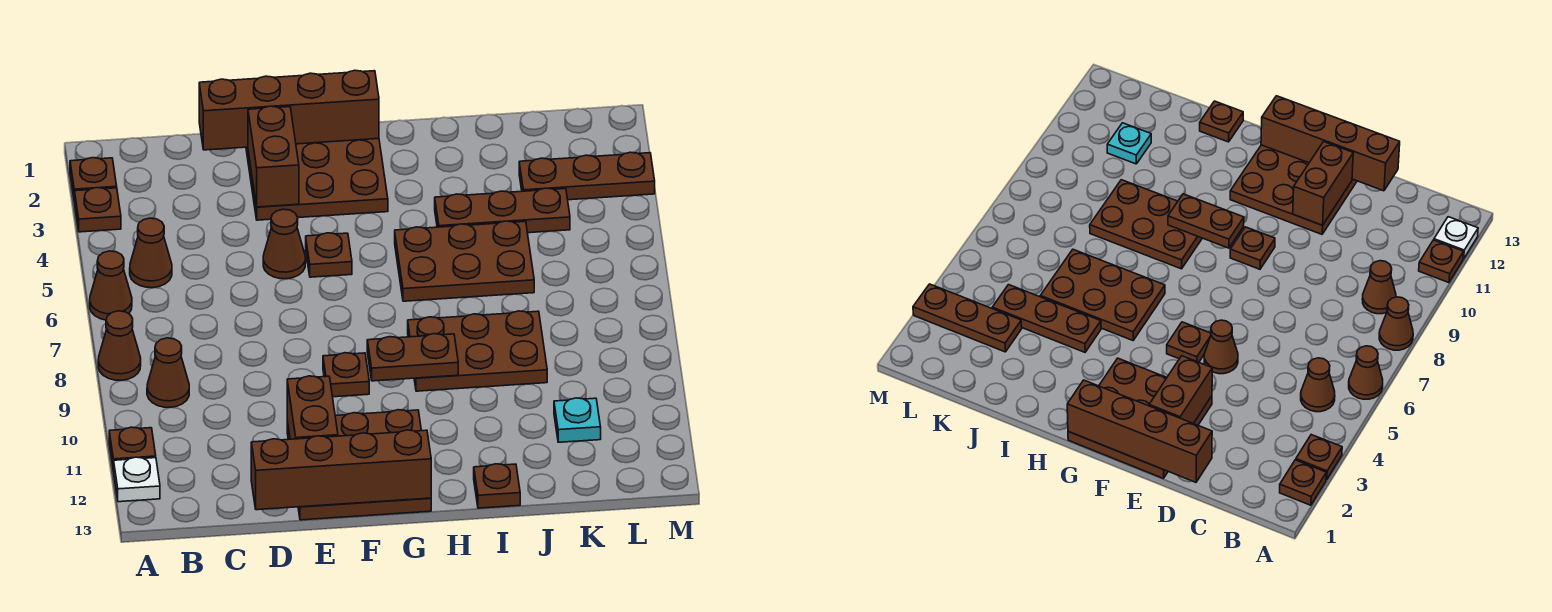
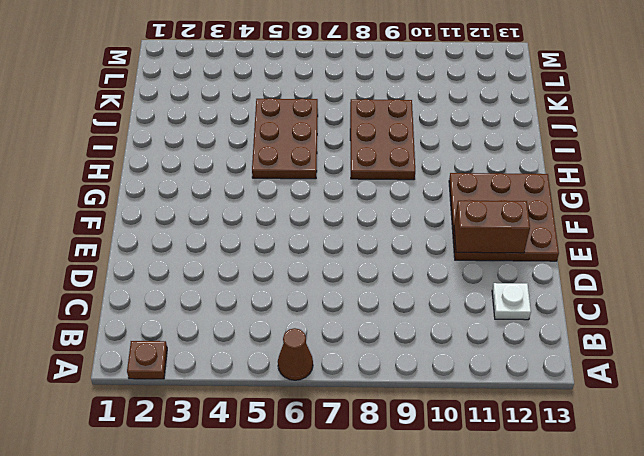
white plate C12 level 1 -> white plate A12 level 1
none -> brown plate A3 level 1
none -> brown cone A8 level 1
none -> brown plate A11 level 1

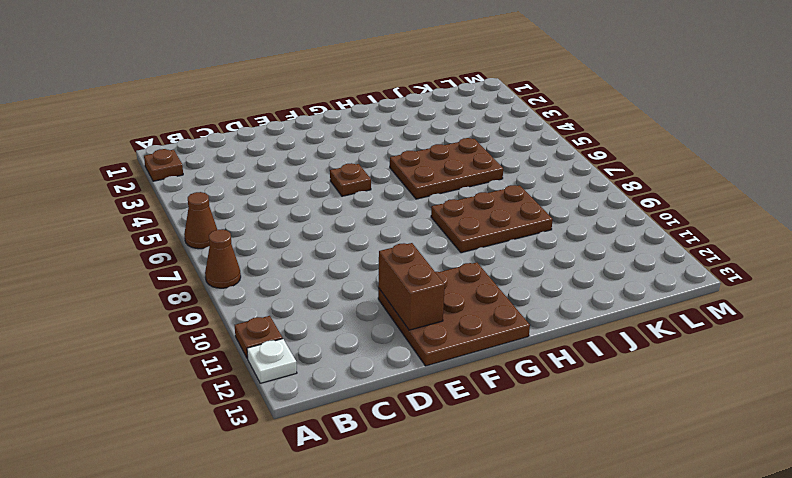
none -> brown plate A3 level 1
none -> brown cone B5 level 1
none -> brown cone B9 level 1

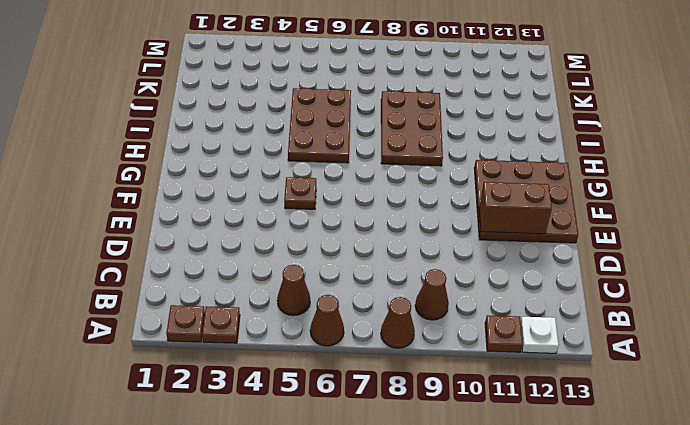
none -> brown plate E1:G3 level 1
none -> brown cone E5 level 1
none -> brown plate F9 level 1

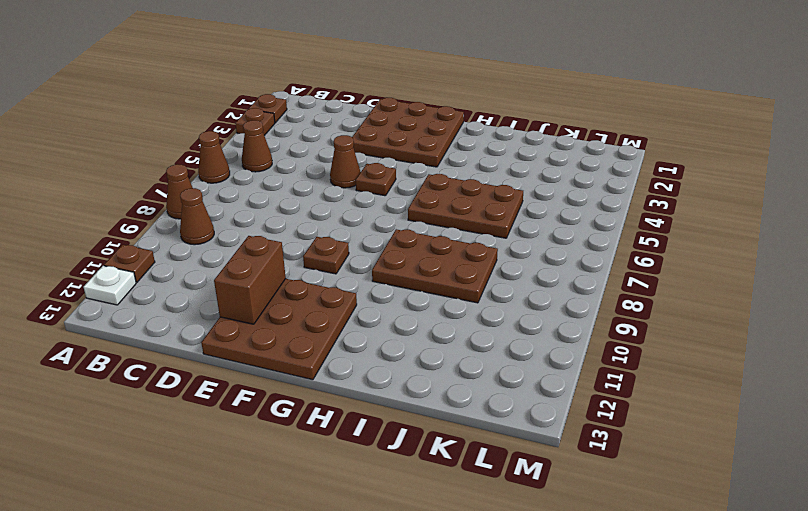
none -> brown plate I4:K4 level 1
none -> brown plate I13 level 1
none -> brown plate K3:M3 level 1

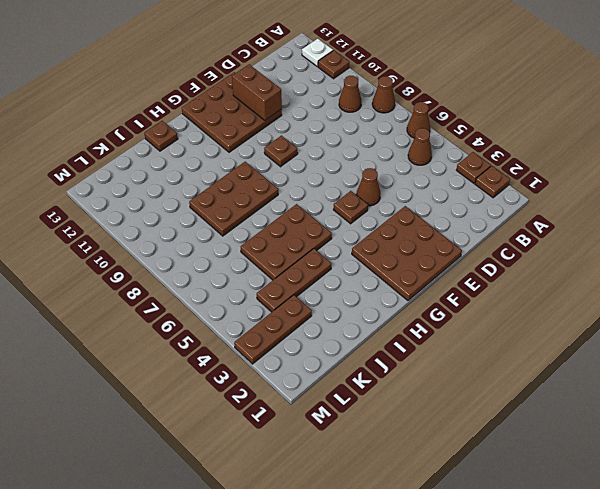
none -> cyan plate K11 level 1
none -> brown brick D1:G1 level 2
none -> brown brick D13:G13 level 2

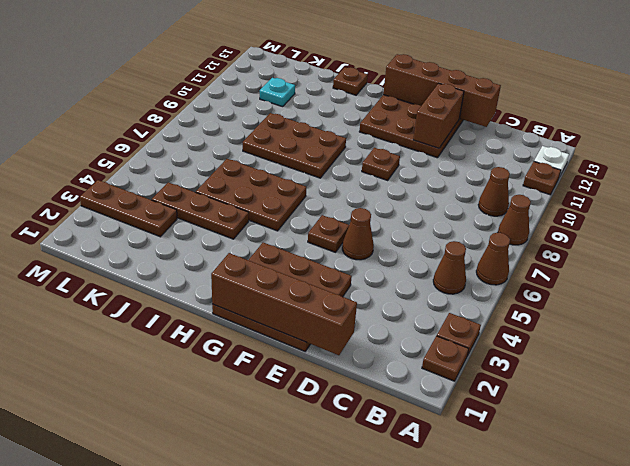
none -> brown brick E2:E3 level 2
none -> brown plate G9:H9 level 2

